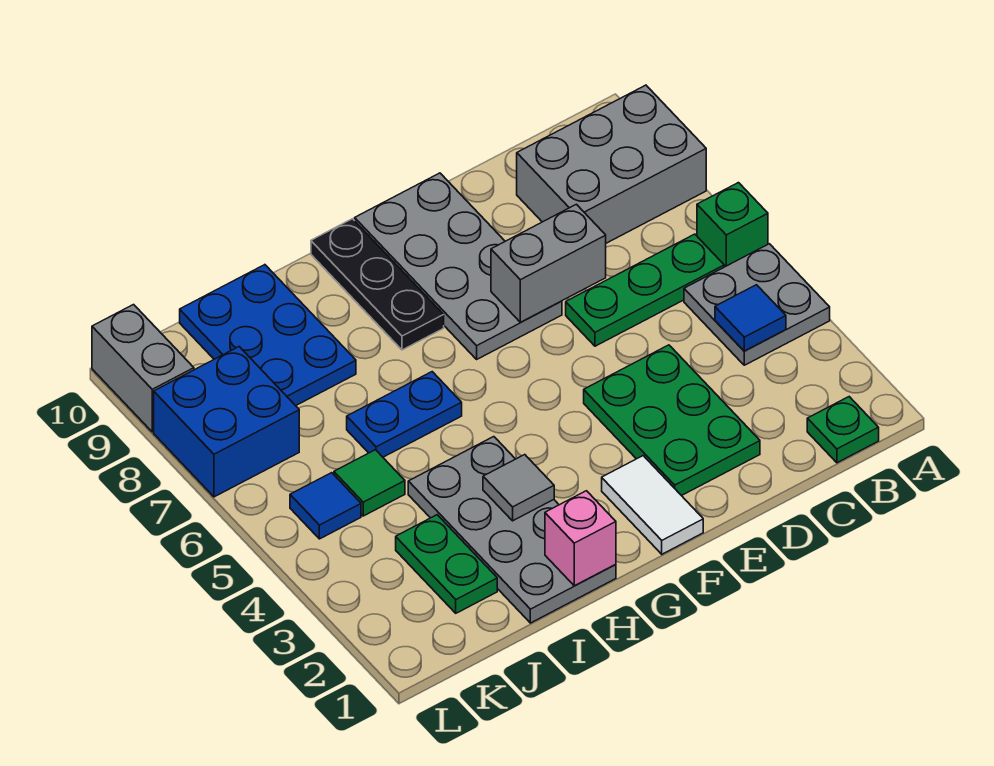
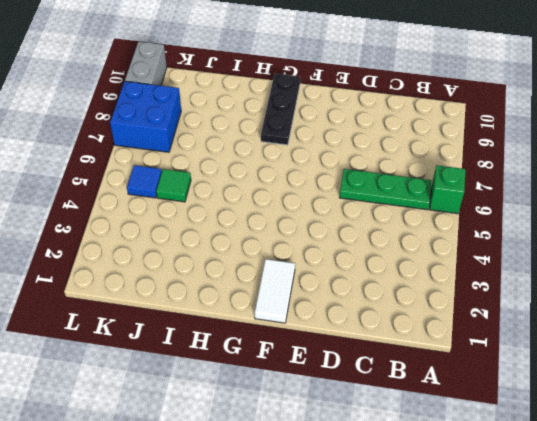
none -> grey plate A4:B5 level 1
none -> grey brick A8:C9 level 1
none -> green plate B1 level 1

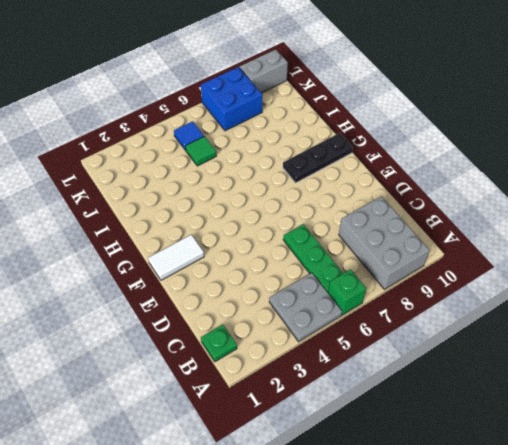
none -> green plate D2:E4 level 1
none -> grey plate E7:F10 level 1
none -> grey plate H1:I4 level 1

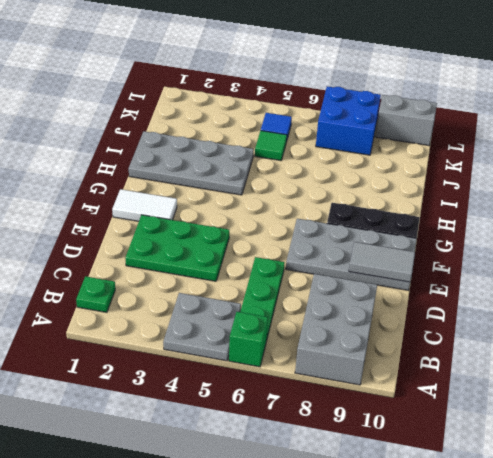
grey tile E9:E10 level 2 -> none
none -> blue plate H6:I6 level 1
none -> blue plate I8:J10 level 1
none -> green plate J2:J3 level 1

